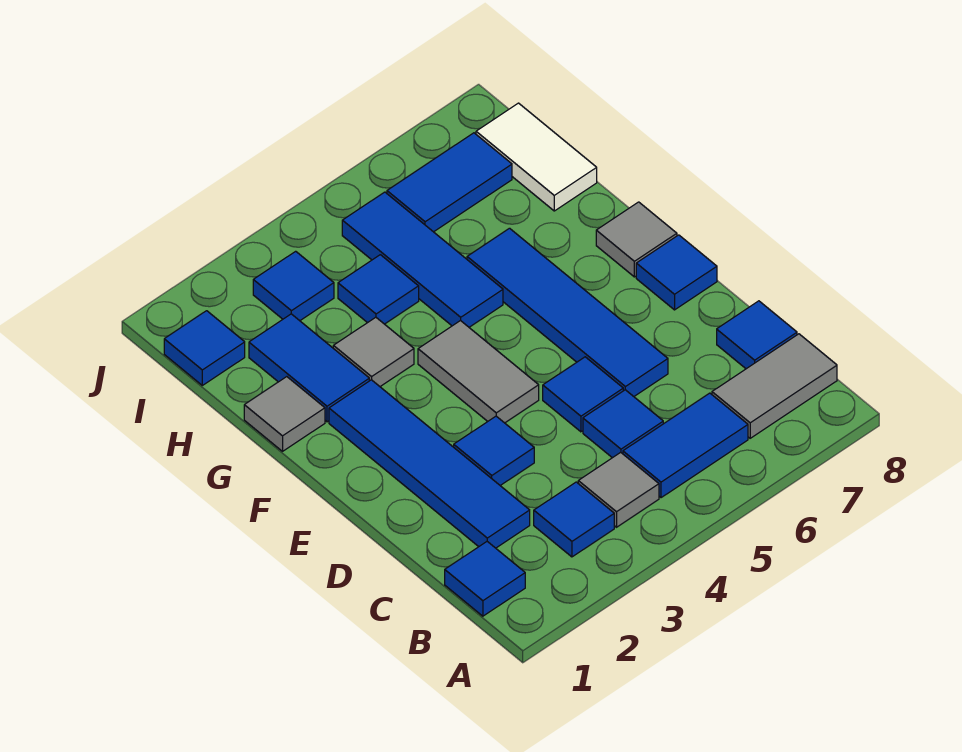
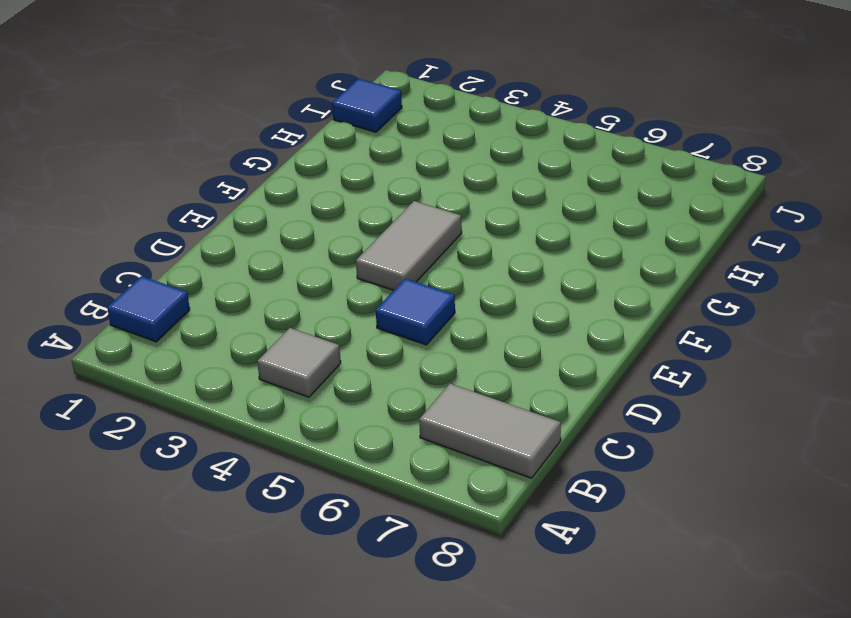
none -> blue tile B3 level 1
none -> blue tile B5:B6 level 1
none -> blue tile C2:F2 level 1

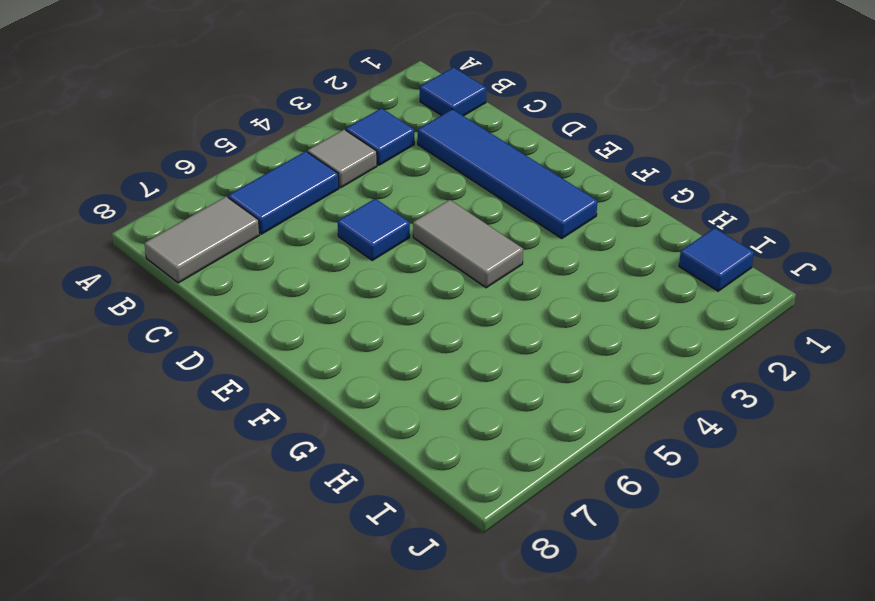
none -> blue tile C5 level 1
none -> blue tile C8 level 1
none -> blue tile D3 level 1

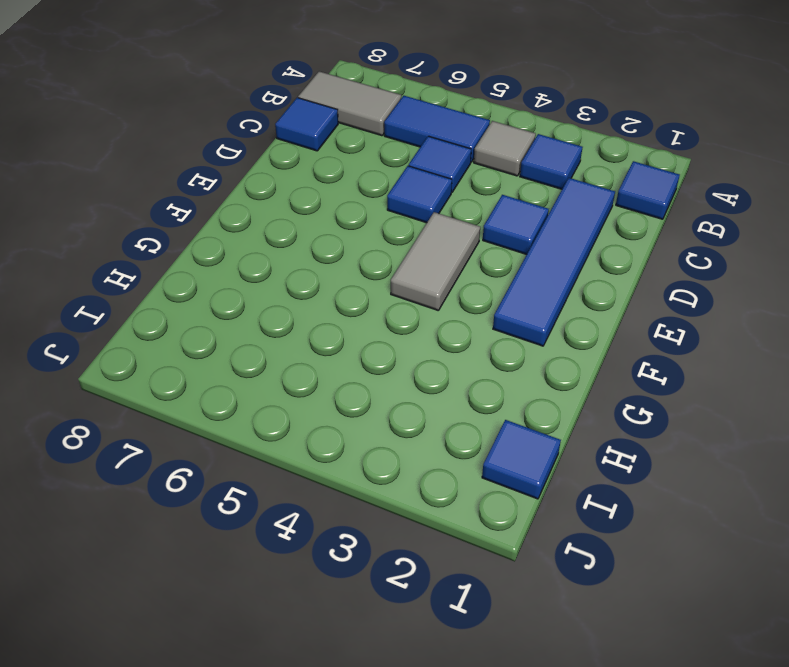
none -> blue tile D6:G6 level 1
none -> blue tile E8 level 1
none -> grey tile F8 level 1

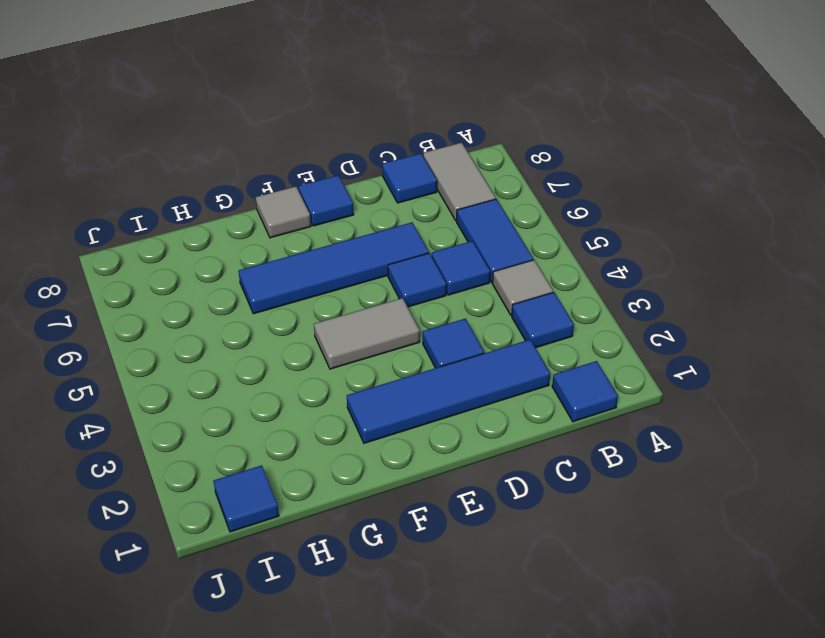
none -> grey tile G1 level 1
none -> blue tile G2:H2 level 1
none -> grey tile G3 level 1

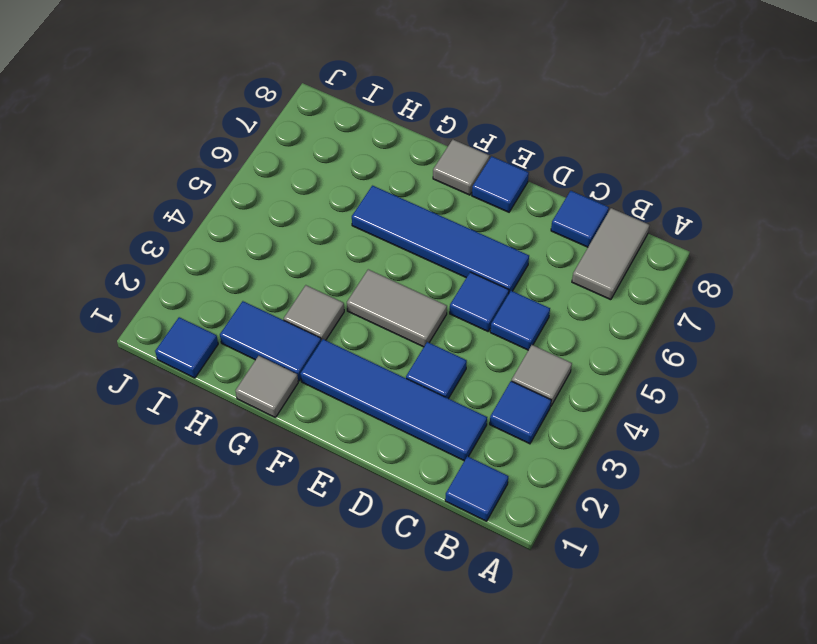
none -> blue tile B5:B6 level 1
none -> blue tile G5:I5 level 1
none -> blue tile H4 level 1

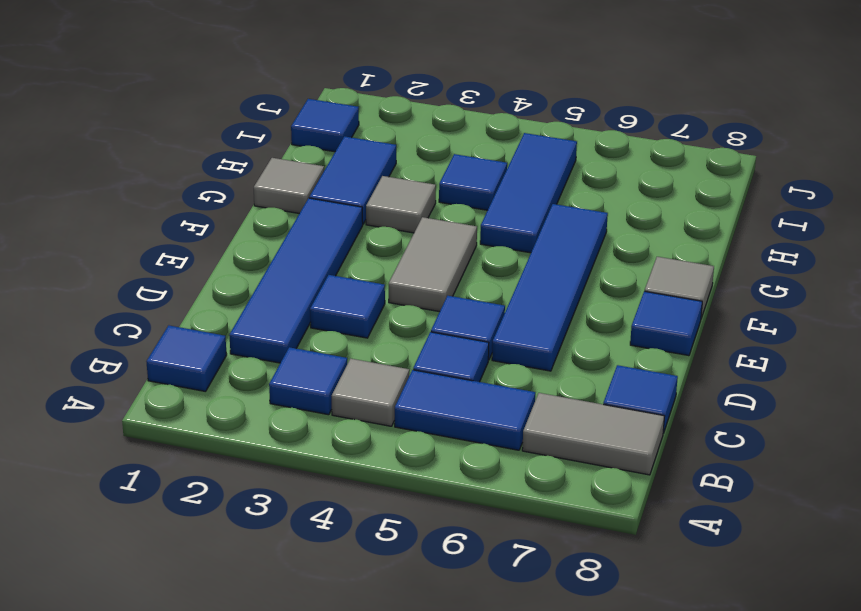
none -> white tile H8:I8 level 1
none -> blue tile I3 level 1
none -> blue tile I6:I7 level 1

